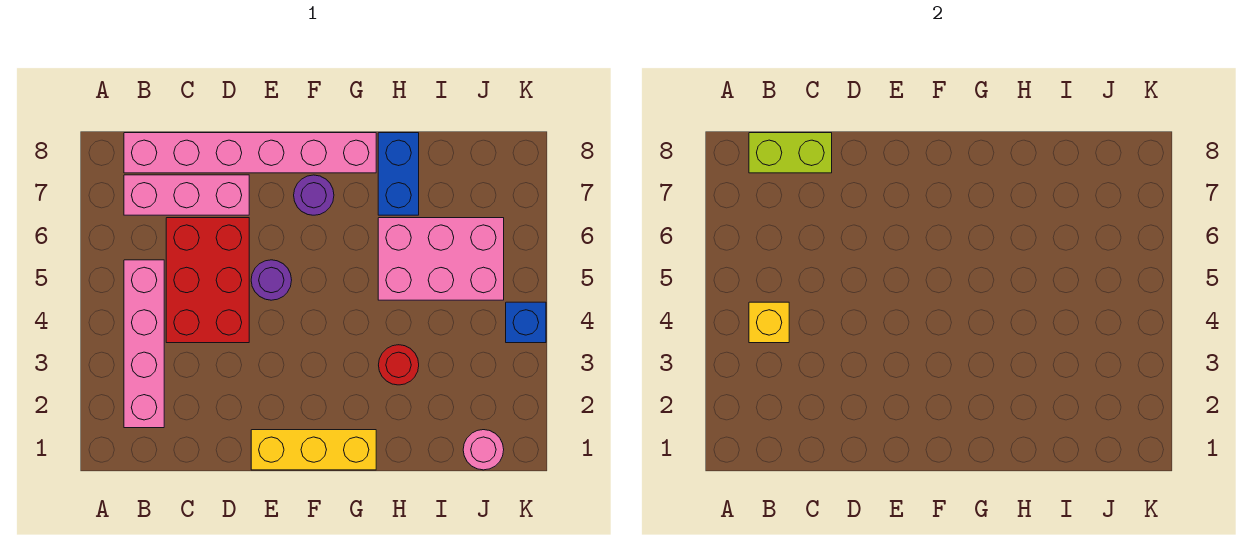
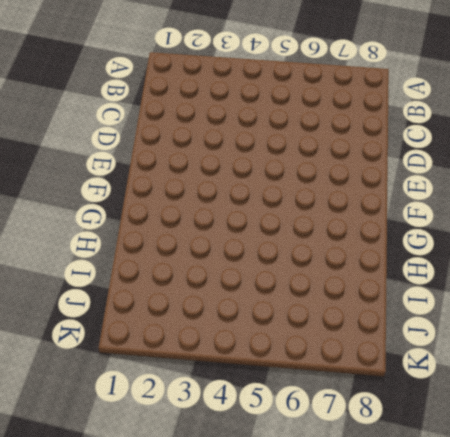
none -> pink brick B2:B5 level 1
none -> pink brick B7:D7 level 1
none -> pink brick B8:G8 level 1

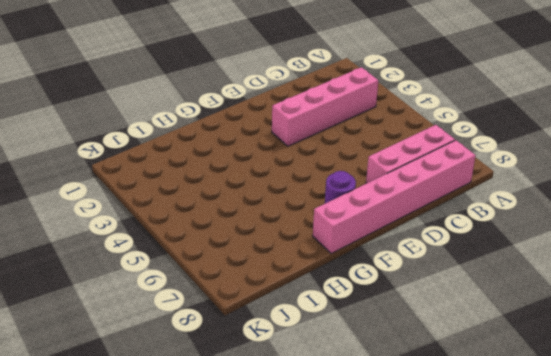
pink brick B3:E3 level 1 -> pink brick B2:B5 level 1
none -> red brick C4:D6 level 1
none -> yellow brick E1:G1 level 1
none -> purple round brick E5 level 1

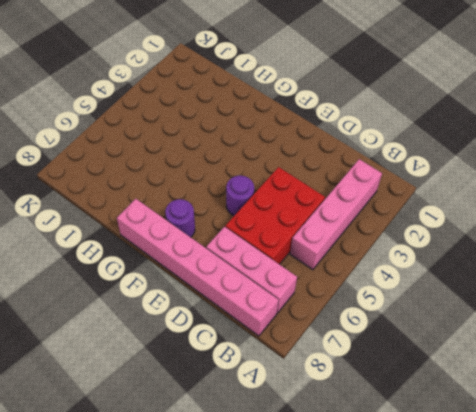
none -> yellow brick E1:G1 level 1
none -> red round brick H3 level 1
none -> pink brick H5:J6 level 1

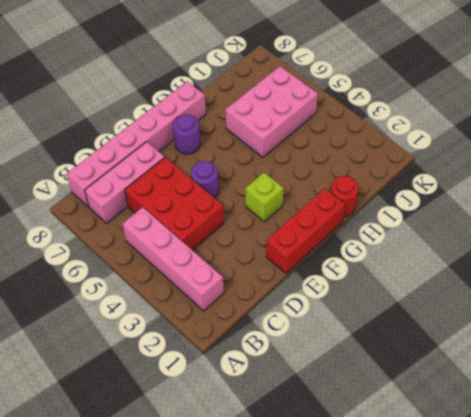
red brick E1:G1 level 1 -> yellow brick E1:G1 level 1
lime brick F3 level 1 -> none
red round brick H1 level 1 -> red round brick H3 level 1
none -> blue brick H7:H8 level 1
none -> pink round brick J1 level 1
none -> blue brick K4 level 1

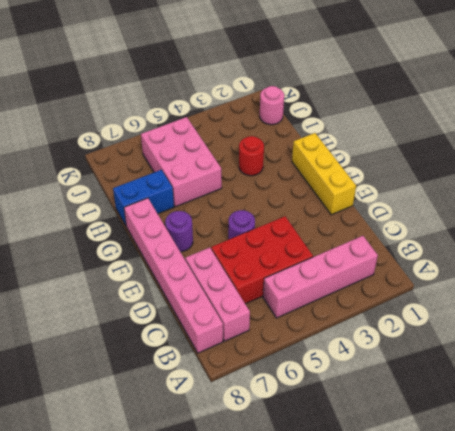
none -> blue brick K4 level 1
none -> yellow brick B4 level 2
none -> lime brick B8:C8 level 2

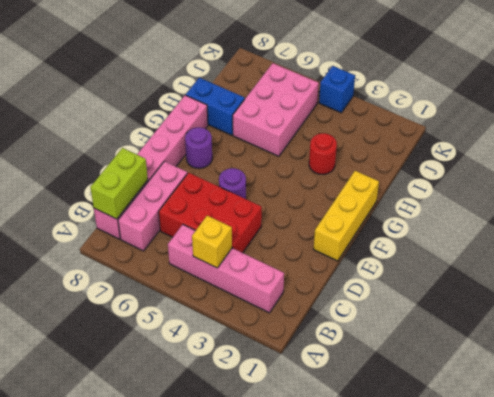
none -> pink round brick J1 level 1

